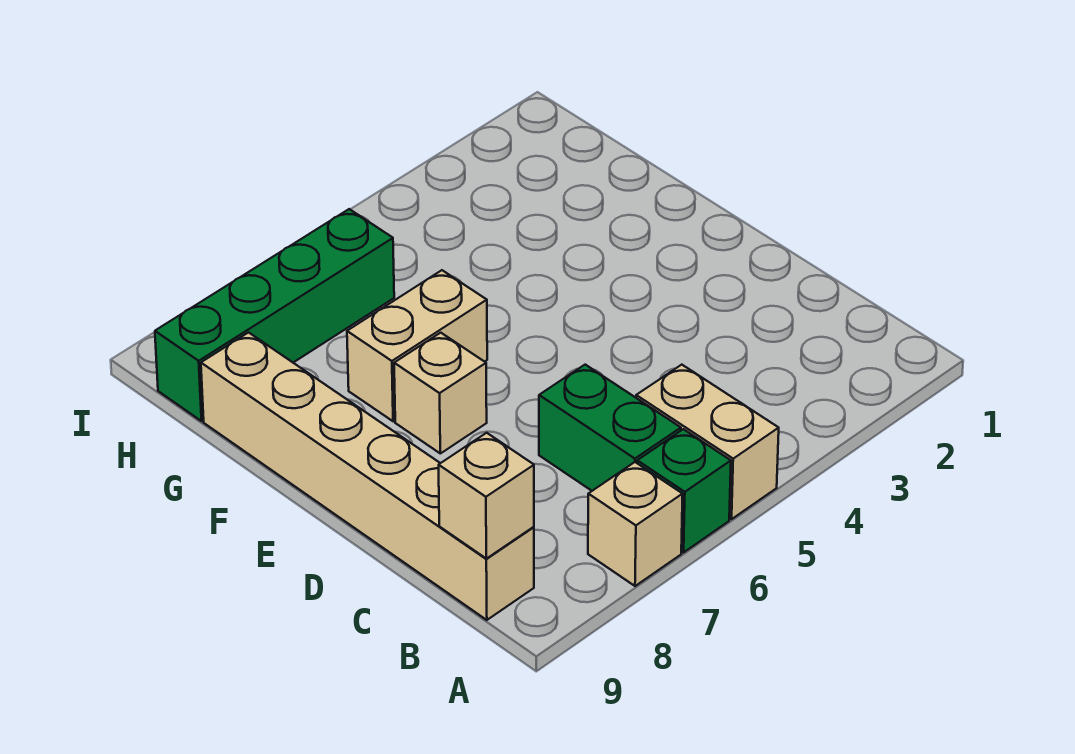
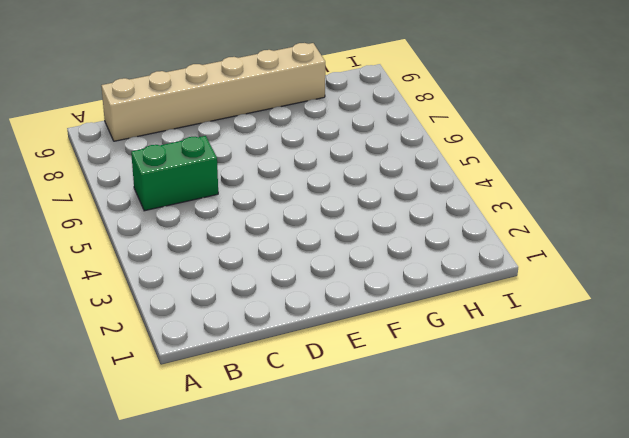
none -> tan brick A5:B5 level 1
none -> green brick A6 level 1

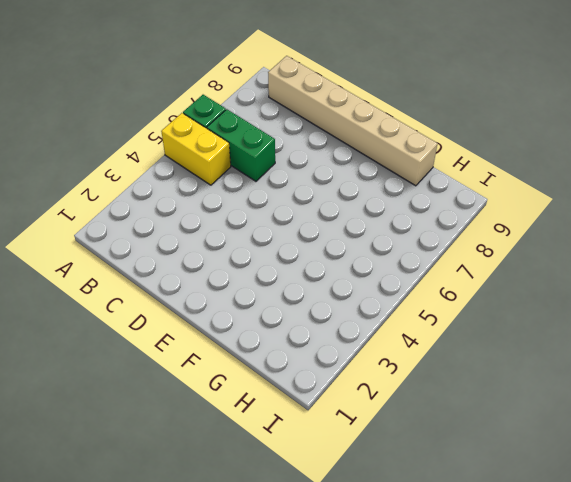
yellow brick A5:B5 level 1 -> tan brick A5:B5 level 1
none -> tan brick A7 level 1
none -> tan brick E7 level 1

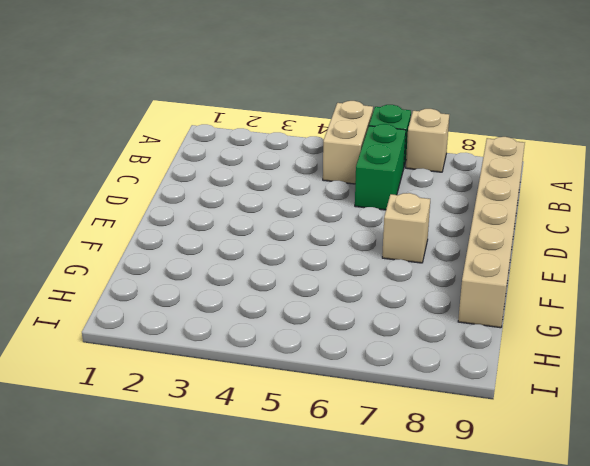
none -> tan brick F6:F7 level 1
none -> green brick H6:H9 level 1

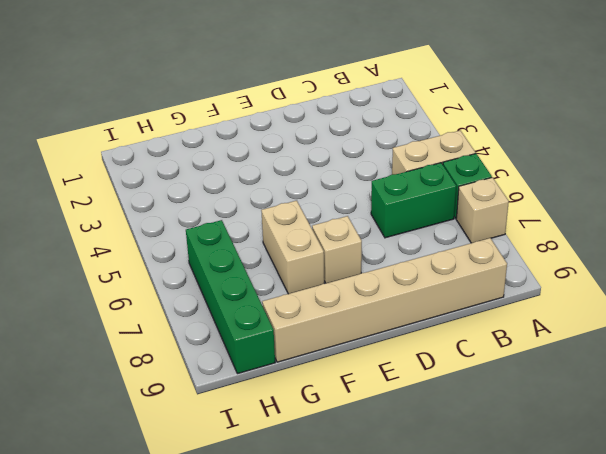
none -> tan brick B9 level 2

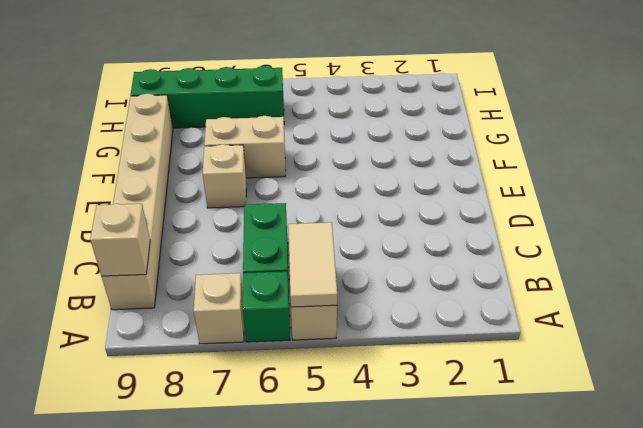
tan tile A5:B5 level 2 -> none

